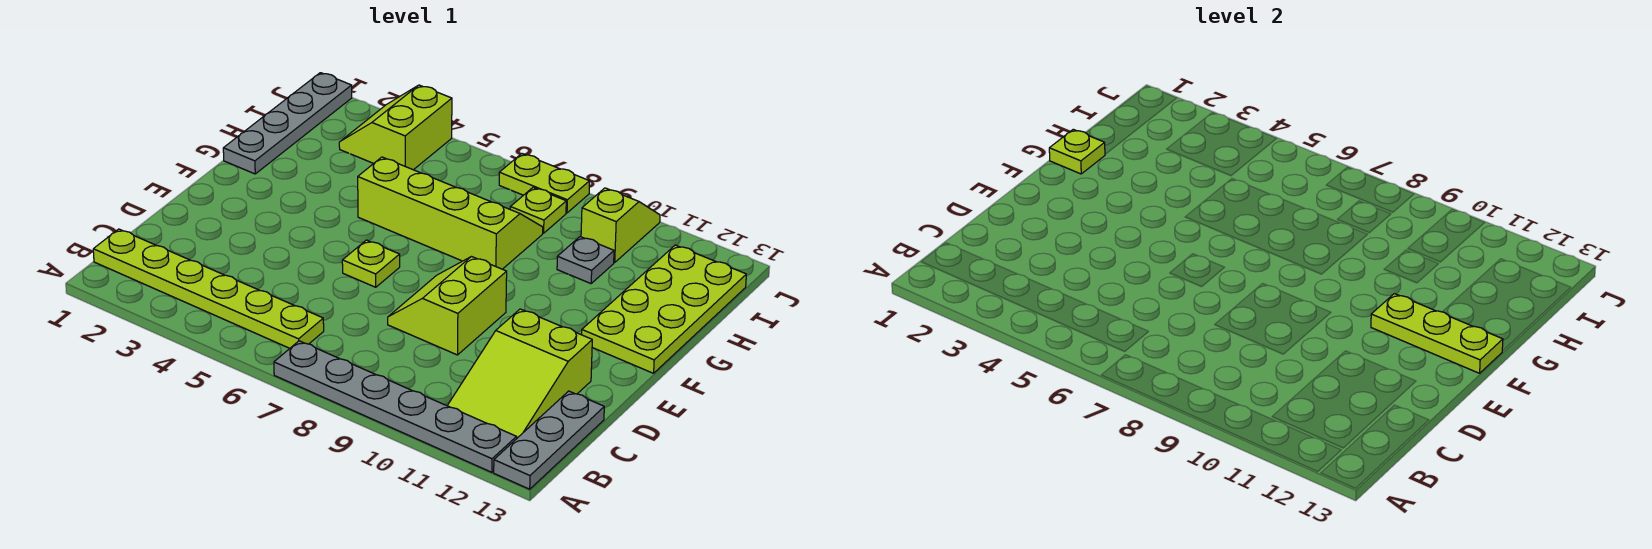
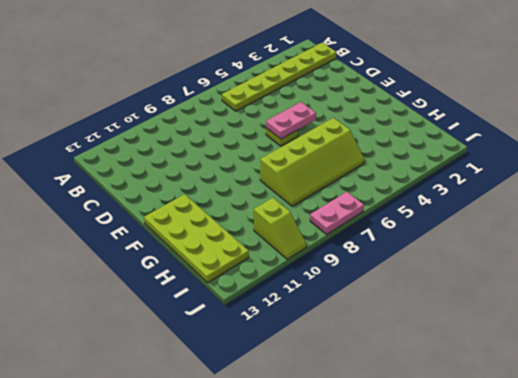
pink plate E5:E6 level 2 -> none
pink plate J7:J8 level 1 -> lime plate J7:J8 level 1
none -> grey plate A7:A12 level 1
none -> grey plate A13:C13 level 1
none -> lime slope B11:D12 level 1 top D

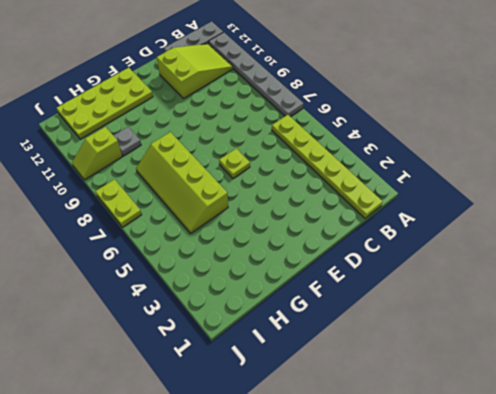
none -> lime slope D8:E9 level 1 top 9
none -> grey plate G1:J1 level 1
none -> lime slope I3:J4 level 1 top 4

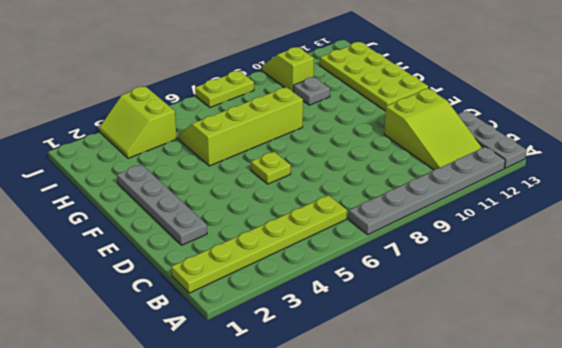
grey plate D2:G2 level 1 -> grey plate G1:J1 level 1
none -> lime slope D8:E9 level 1 top 9
none -> lime plate I8 level 1
none -> lime plate F11:F13 level 2

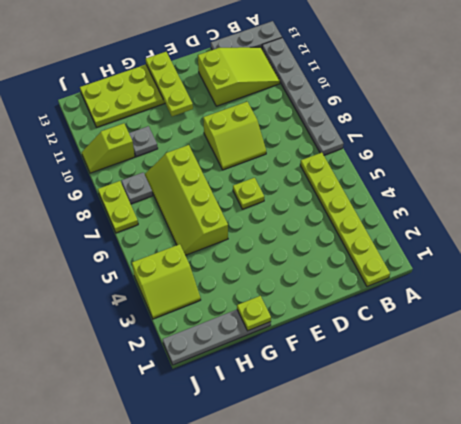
grey plate I8 level 1 -> lime plate I8 level 1

